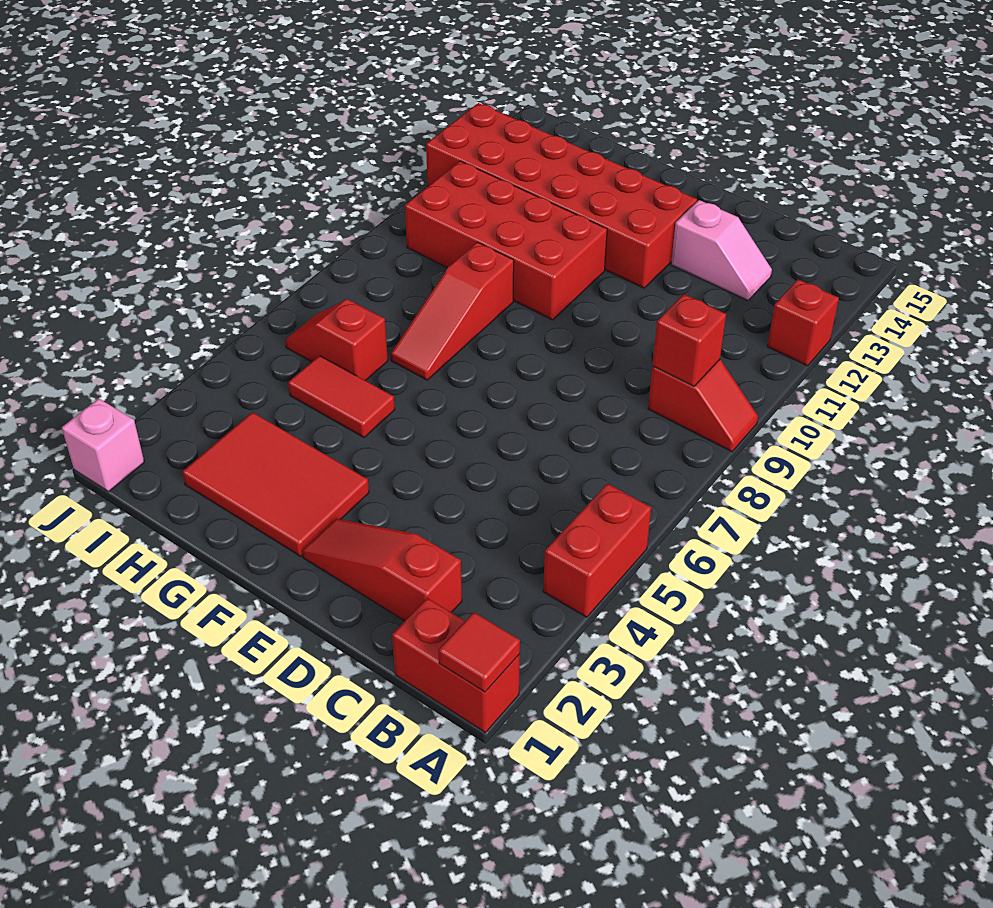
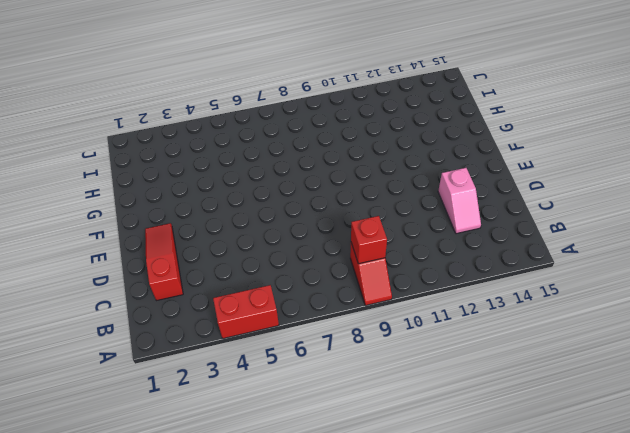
none -> red brick A1:B1 level 1
none -> red brick A12 level 1
none -> red brick E12:J13 level 1

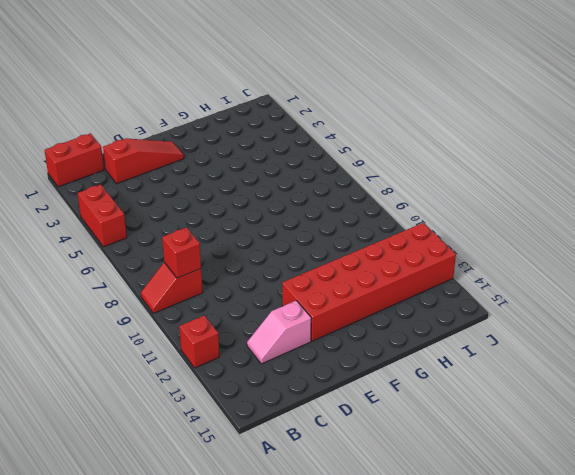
none -> red tile F2:H3 level 1
none -> red brick F10:I11 level 1
none -> red tile G5:H5 level 1

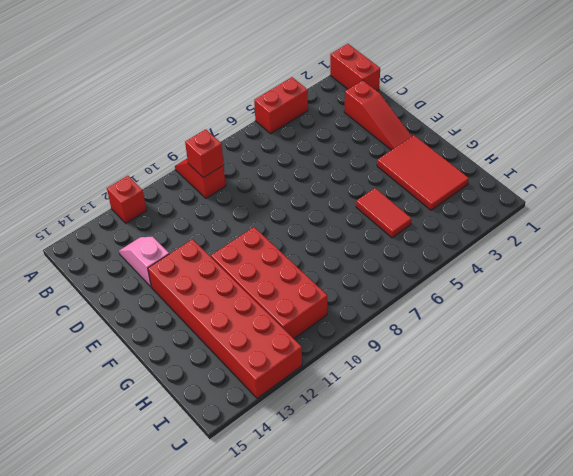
none -> red slope G7:G9 level 1 top 9
none -> red slope H6:I6 level 1 top H
none -> pink brick J1 level 1

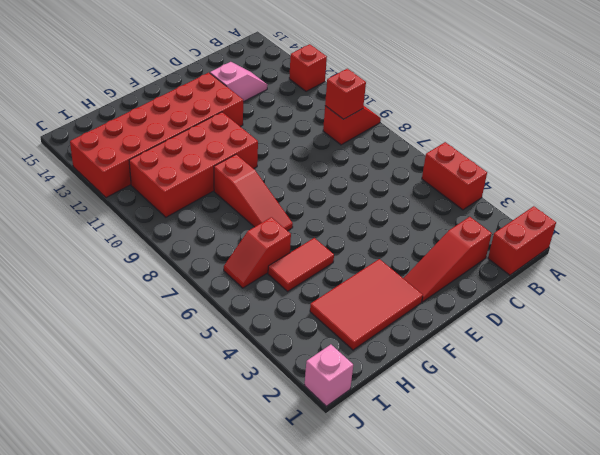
none -> red tile A1 level 2

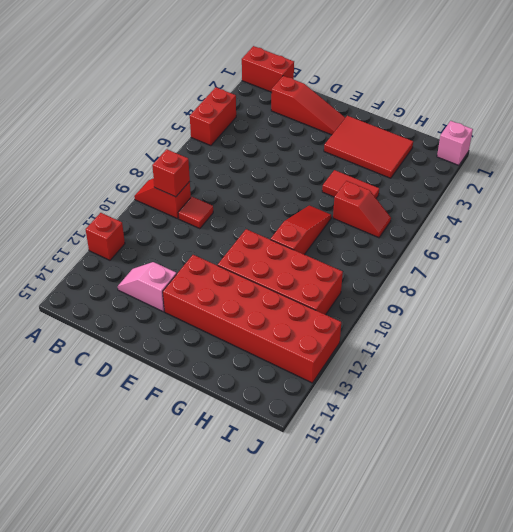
red tile C9 level 1 -> red tile A1 level 2

